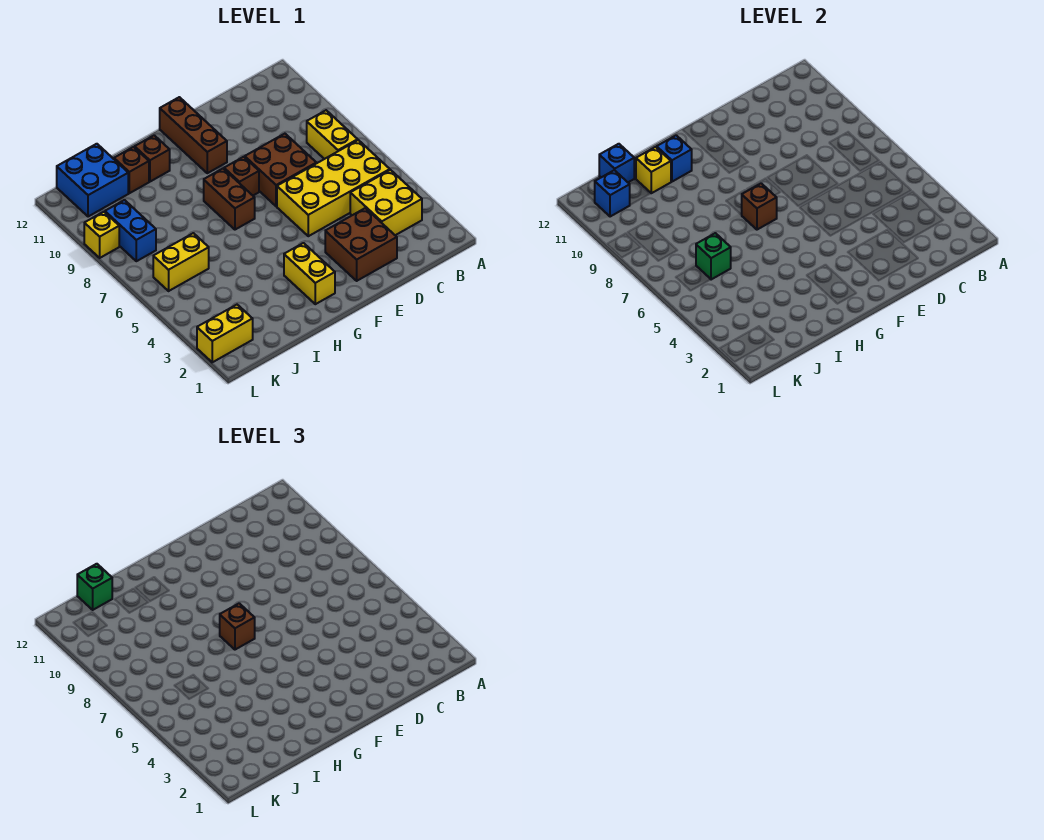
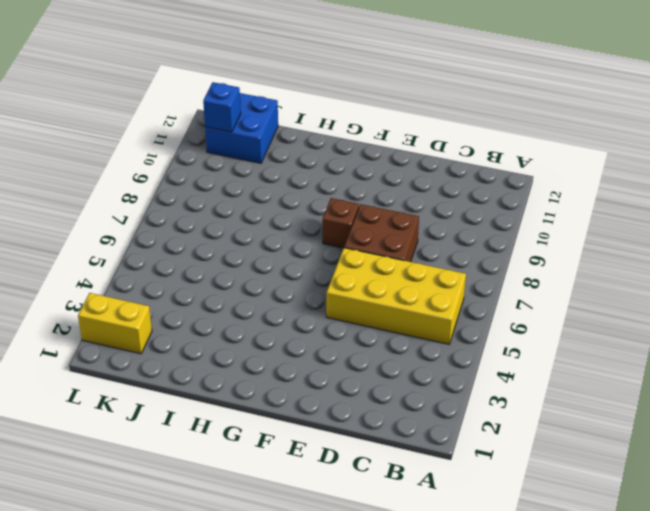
none -> yellow brick B3:C4 level 1
none -> yellow brick B7:B8 level 1
none -> brown brick D2:E3 level 1

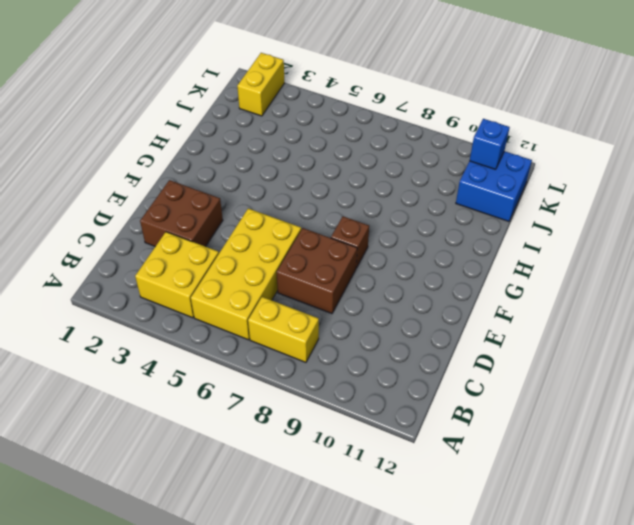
none -> brown brick F10:F12 level 1
none -> yellow brick G2:G3 level 1
none -> brown brick G7:G8 level 1

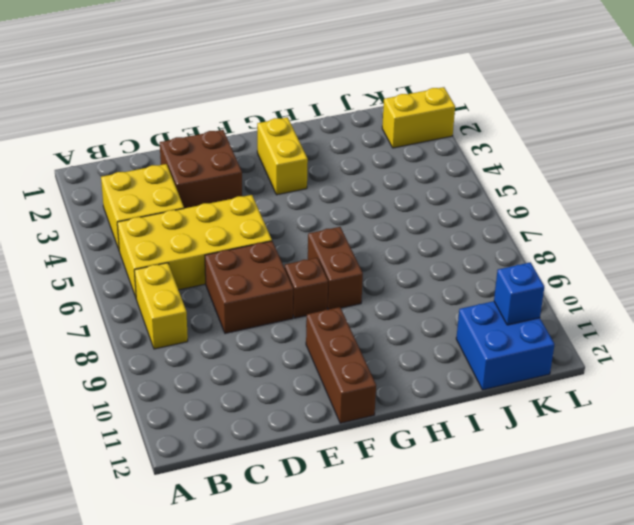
none -> brown brick H11 level 1
none -> brown brick I11 level 1
none -> yellow brick J6:K6 level 1

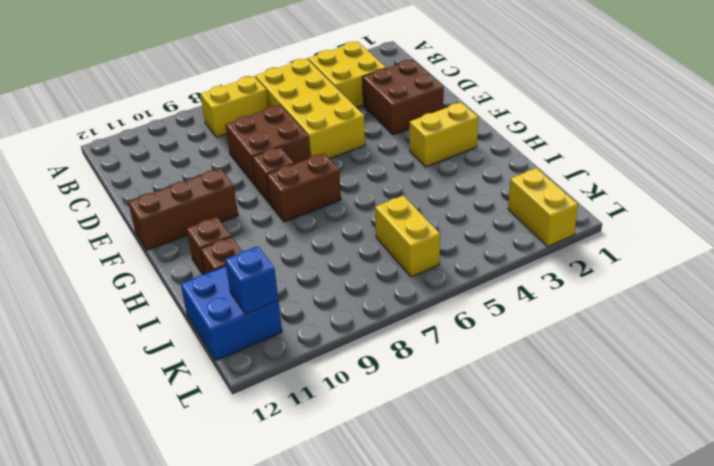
none -> blue brick K8:K9 level 1
none -> yellow brick L9 level 1
none -> brown brick G7 level 2

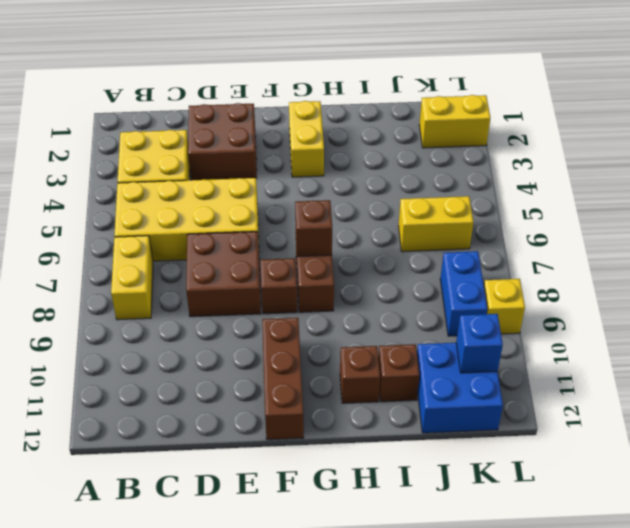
none -> blue brick H11 level 2
none -> yellow brick I11 level 2
none -> green brick J6 level 2

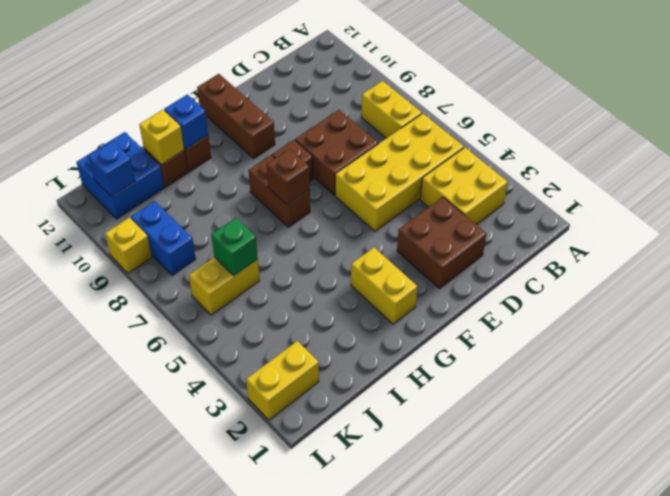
none -> blue brick J12 level 2
none -> brown brick G7 level 3
none -> green brick J12 level 3

